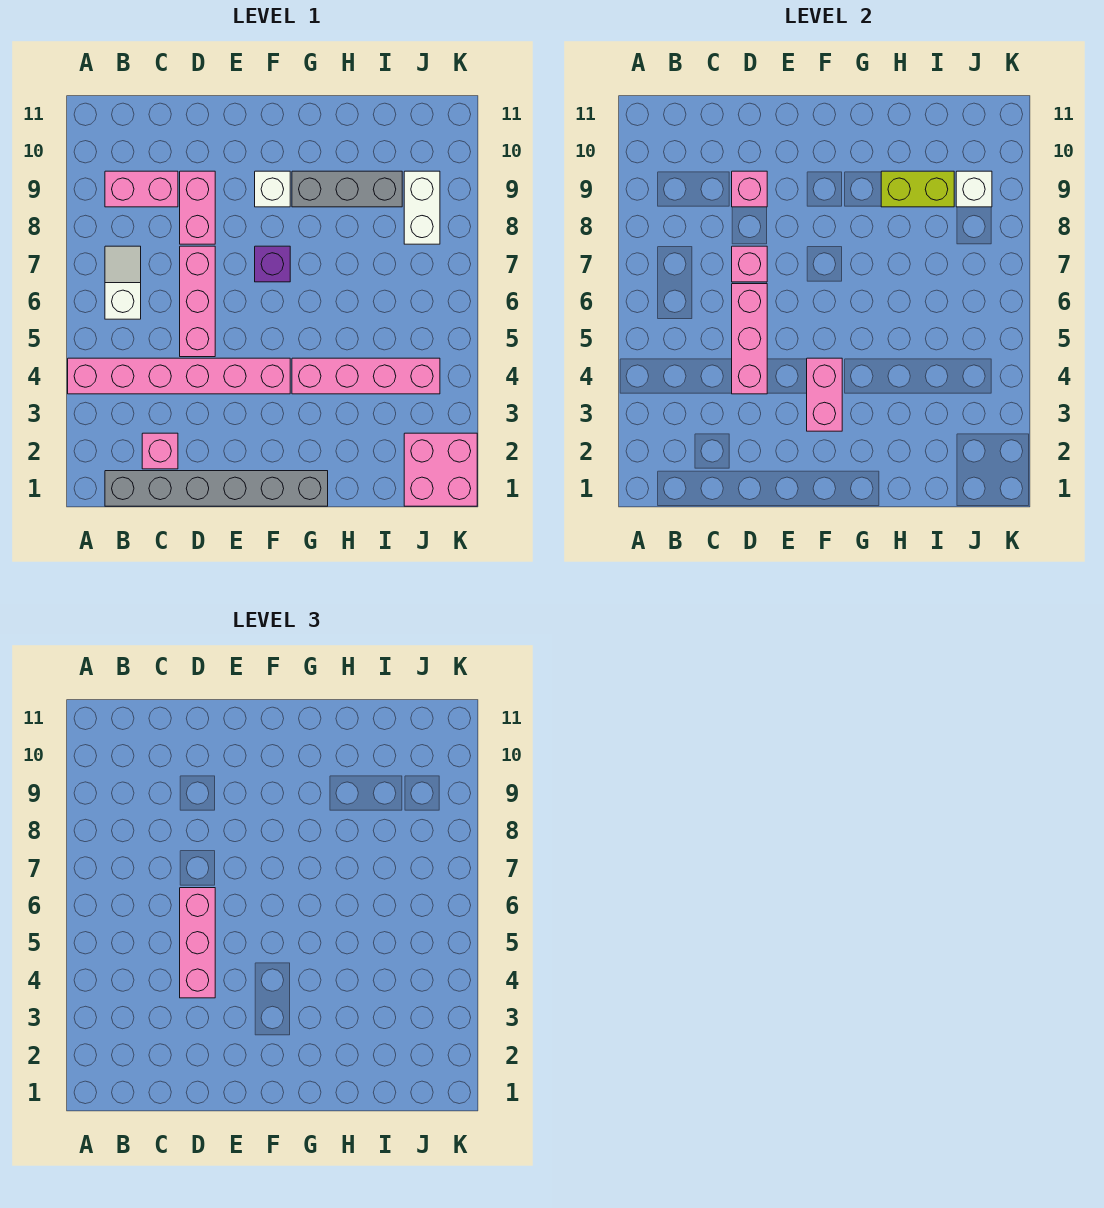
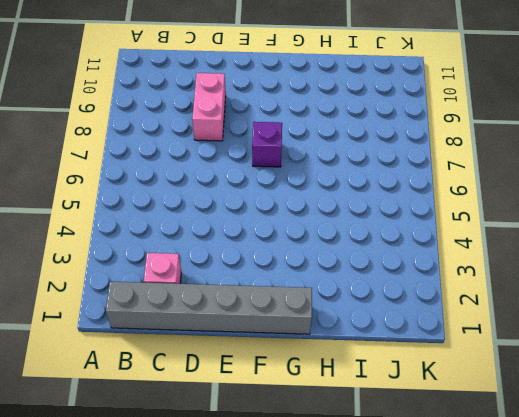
none -> pink brick A4:F4 level 1
none -> white slope B6:B7 level 1 top 6
none -> pink brick B9:C9 level 1

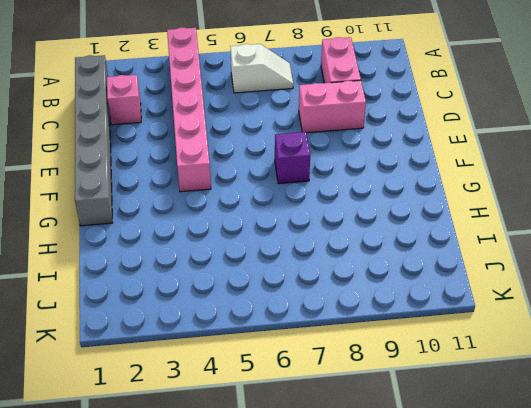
none -> pink brick D5:D7 level 1
none -> white brick F9 level 1
none -> pink brick G4:J4 level 1

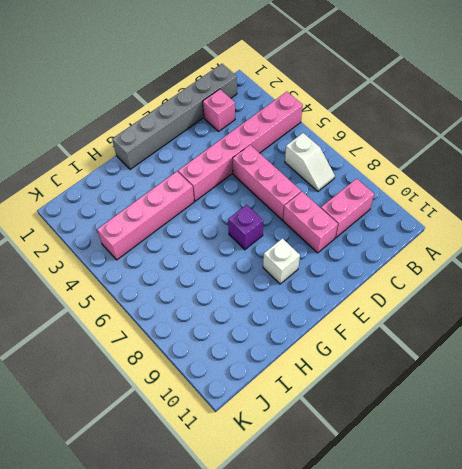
none -> grey brick G9:I9 level 1
none -> pink brick J1:K2 level 1
none -> white brick J8:J9 level 1

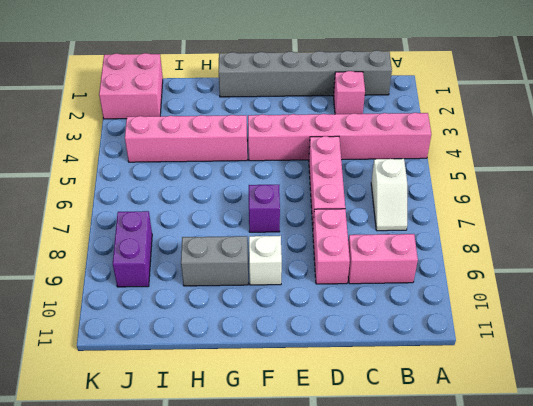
grey brick G9:H9 level 1 -> grey brick G9:I9 level 1
purple brick J8:J9 level 1 -> white brick J8:J9 level 1
none -> pink brick D4:D6 level 2
none -> pink brick D7 level 2
none -> pink brick D9 level 2

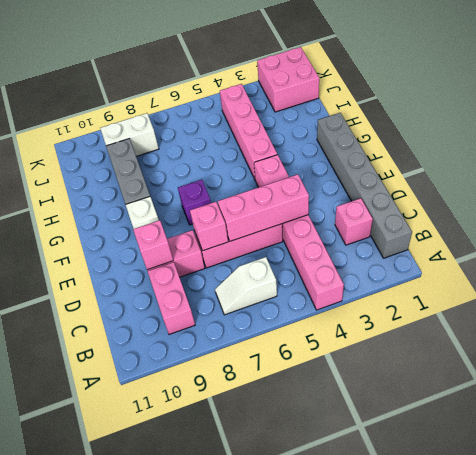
none -> pink brick F3:F4 level 2
none -> lime brick H9:I9 level 2
none -> white brick J9 level 2

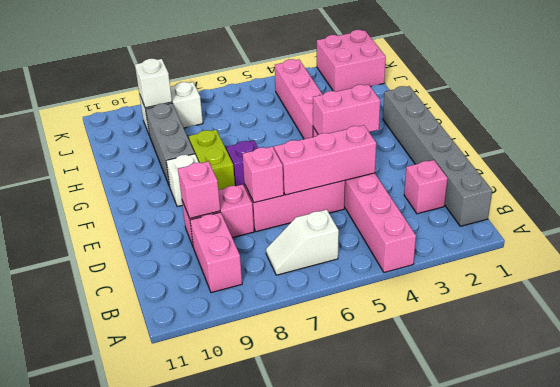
lime brick F8:G8 level 1 -> lime brick H9:I9 level 2
none -> pink brick D4:D6 level 3

